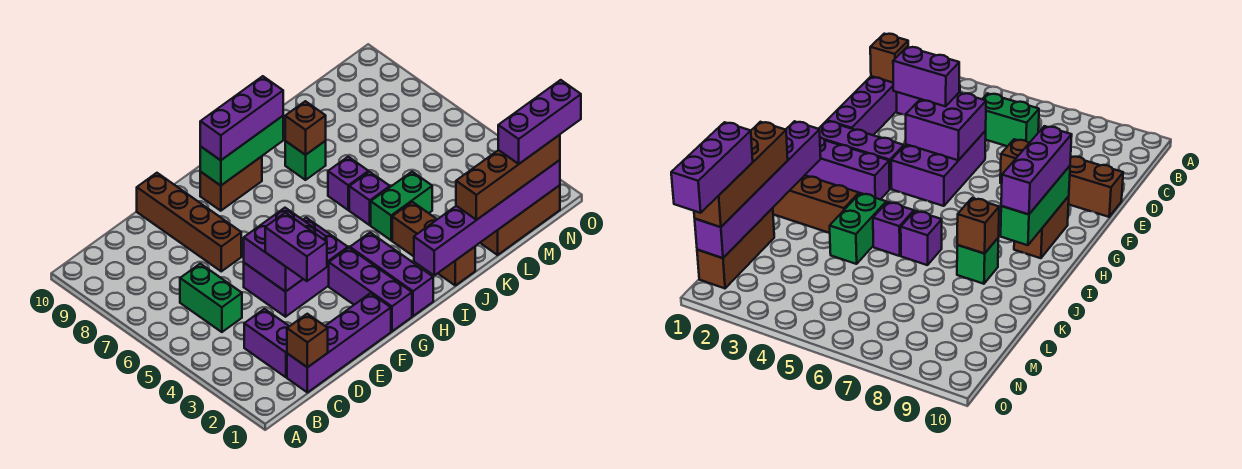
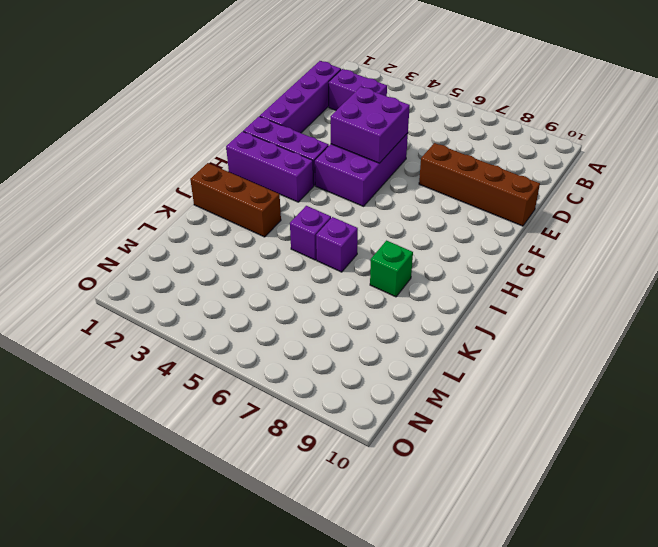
none -> green brick C5:C6 level 1
none -> brown brick G9:H9 level 1
none -> green brick J4:K4 level 1

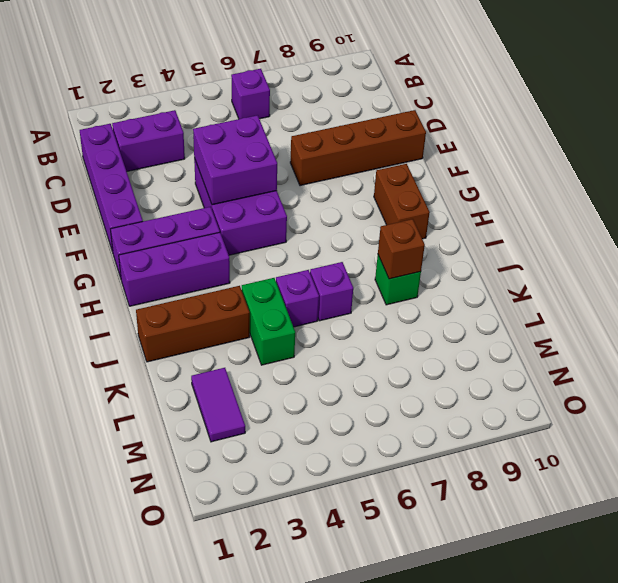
purple brick B6 level 1 -> none
purple tile L2:M2 level 1 -> none
none -> green brick C5:C6 level 1
none -> brown brick L1:N1 level 1
none -> brown brick C1 level 2

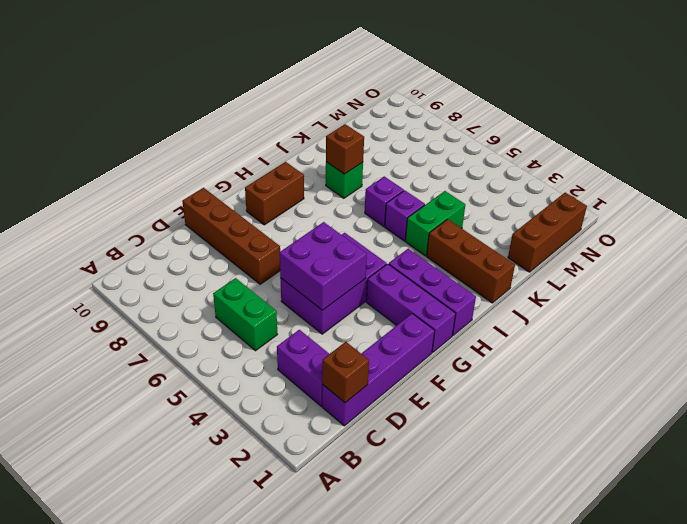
none -> green brick G9:I9 level 2
none -> purple brick I1:N1 level 2
none -> purple brick E3:E4 level 3

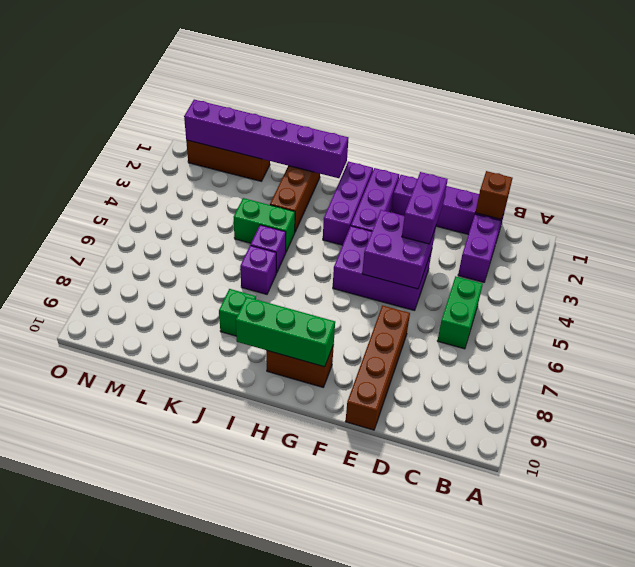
none -> brown brick J8 level 2
none -> purple brick G9:I9 level 3
none -> brown brick K1:N1 level 3

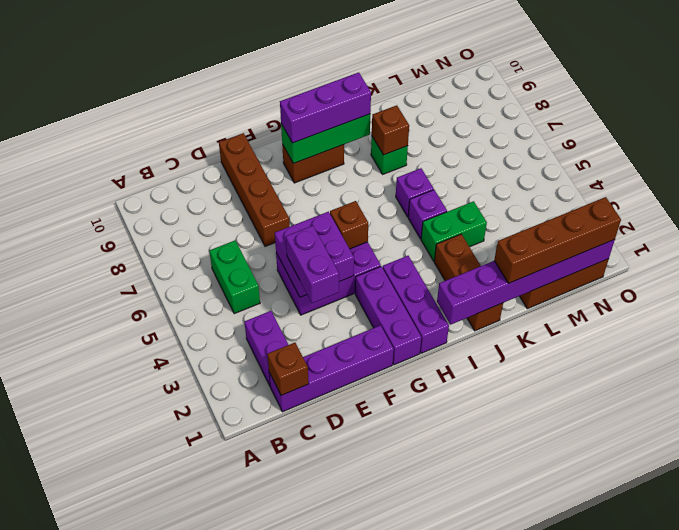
brown brick G5 level 2 -> none
none -> purple brick M1:O1 level 4

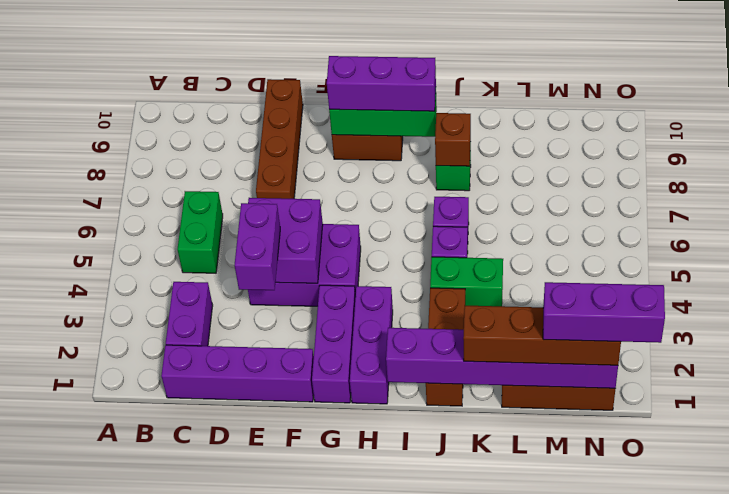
none -> brown brick C1 level 2

